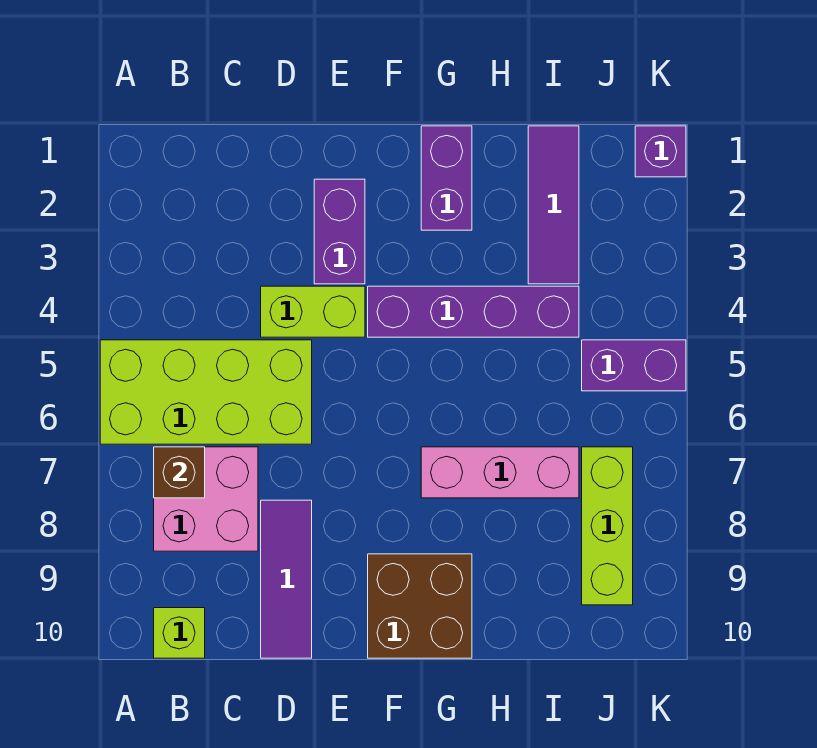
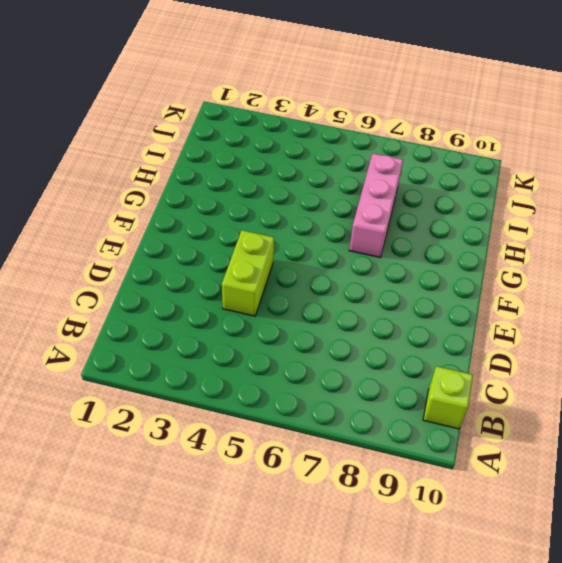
none -> lime brick A5:D6 level 1
none -> pink brick B7:C8 level 1
none -> purple tile D8:D10 level 1

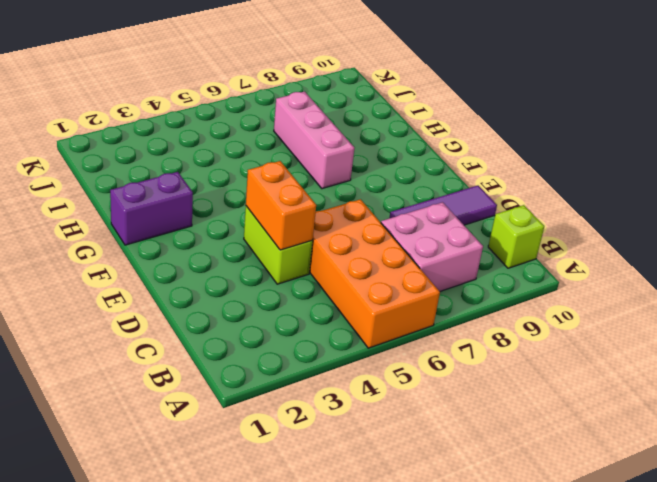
orange brick A5:D6 level 1 -> lime brick A5:D6 level 1
orange brick D4:E4 level 2 -> none
none -> purple brick E2:E3 level 1
none -> purple brick F4:I4 level 1
none -> brown brick F9:G10 level 1

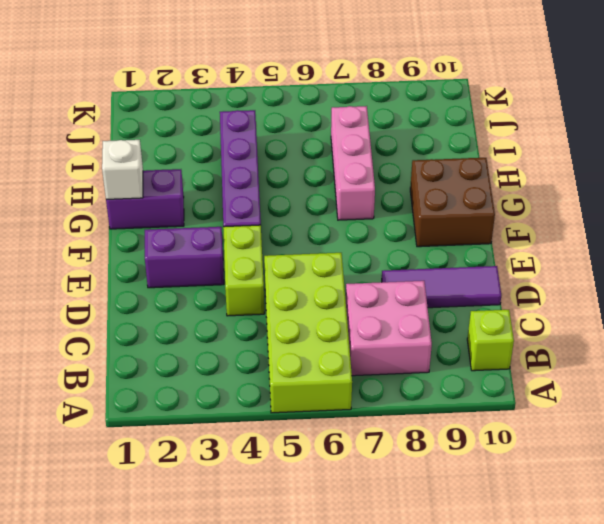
white brick G1 level 2 -> none
none -> purple tile I1:I3 level 1
none -> purple brick J5:K5 level 1
none -> lime brick J7:J9 level 1

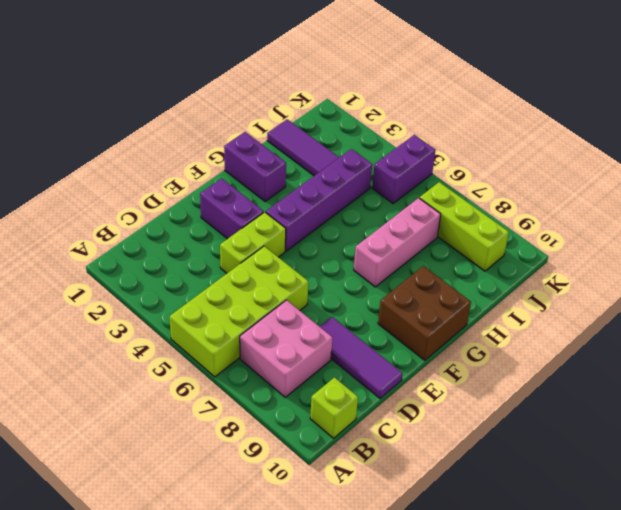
none -> purple brick K1 level 1
none -> brown brick B7 level 2

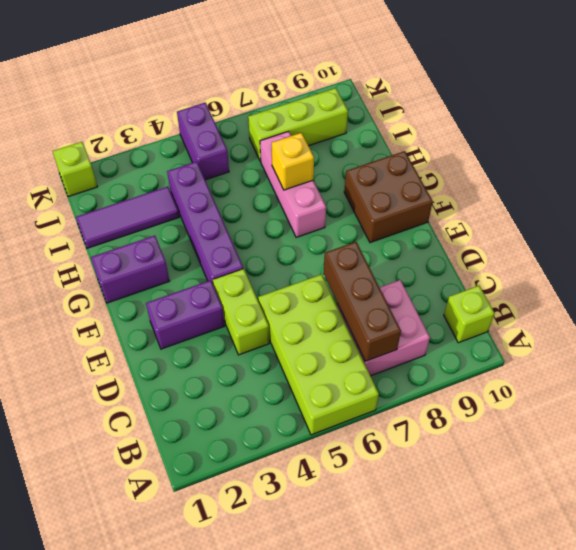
brown brick B7:D7 level 2 -> brown brick B7 level 2
yellow brick H7 level 2 -> none
lime brick K1 level 1 -> purple brick K1 level 1
none -> purple tile D8:D10 level 1

